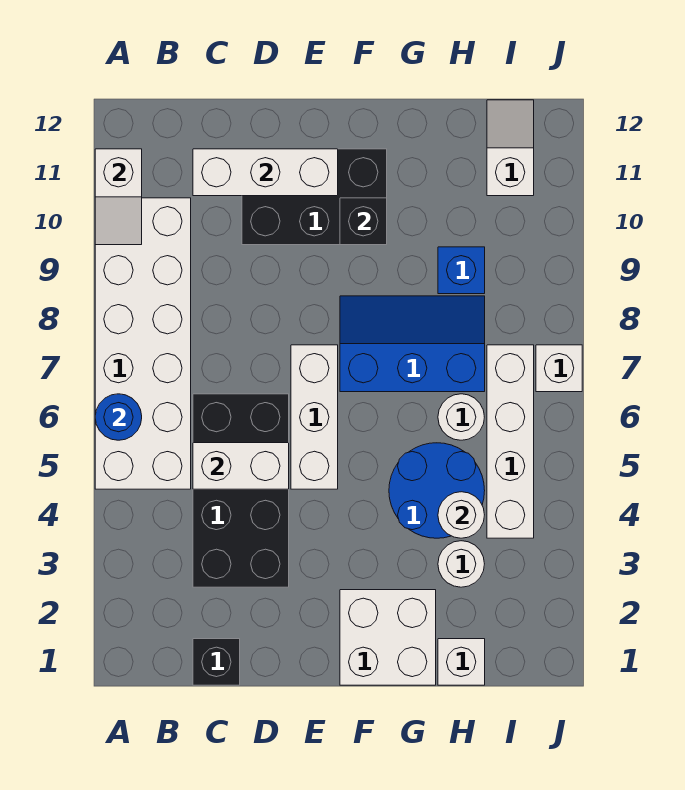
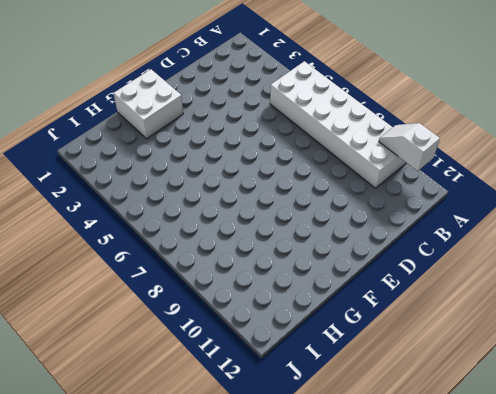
none -> black brick C1 level 1
none -> black brick C3:D6 level 1
none -> black brick D10:F11 level 1

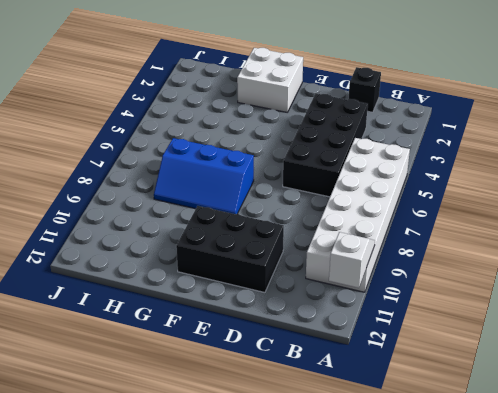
none -> white brick E5:E7 level 1
none -> blue round brick G4:H5 level 1
none -> white brick H1 level 1

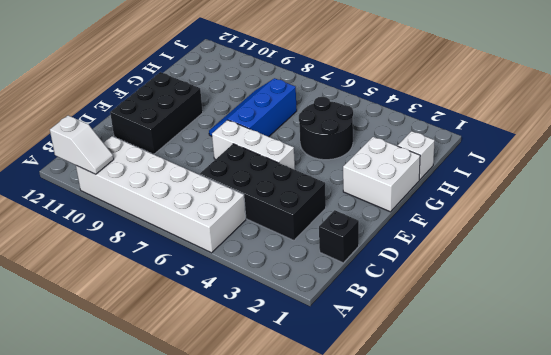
black round brick G4:H5 level 1 -> blue round brick G4:H5 level 1
none -> white round brick H3 level 1
none -> white round brick H6 level 1
none -> blue brick H9 level 1

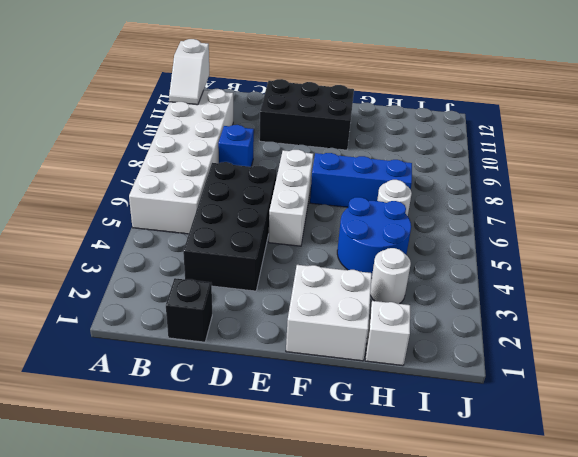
blue brick C8 level 1 -> blue brick H9 level 1
none -> white brick I4:I7 level 1
none -> white slope I11:I12 level 1 top 11
none -> white brick J7 level 1

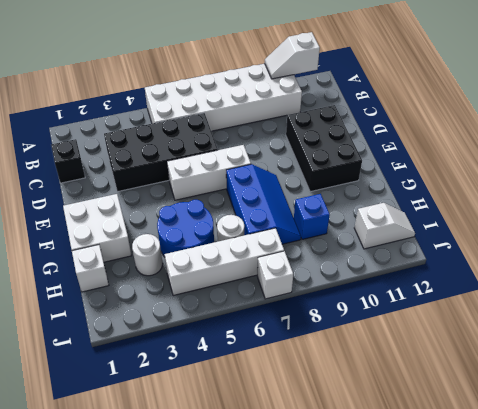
none -> blue round brick A6 level 2
none -> white brick C5:D5 level 2
none -> white brick C11:E11 level 2

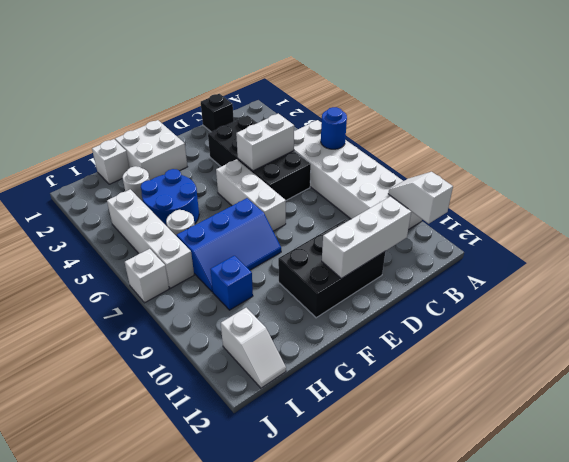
none -> black brick F10 level 2
none -> white round brick H4 level 2

